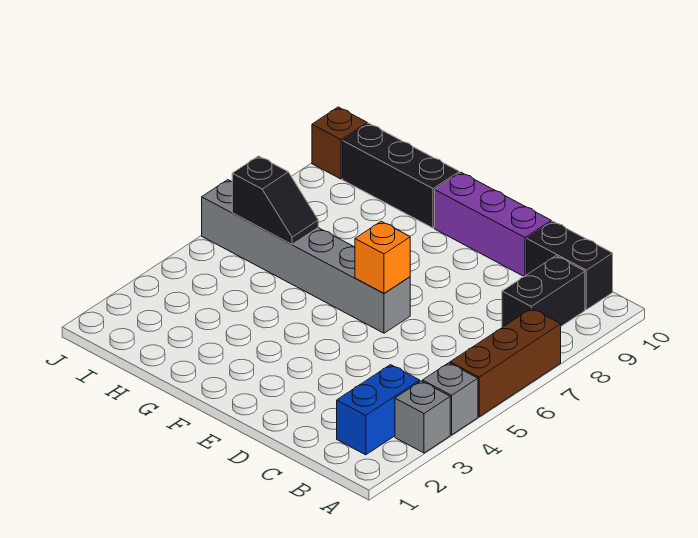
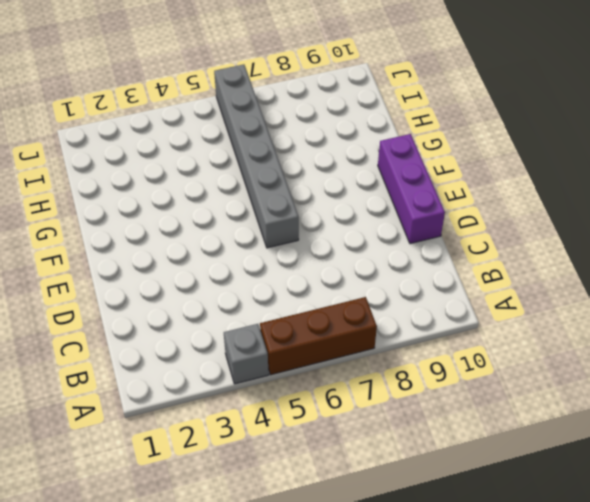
none -> grey brick A3 level 1
none -> blue brick B2:B3 level 1
none -> black brick B8:B9 level 1

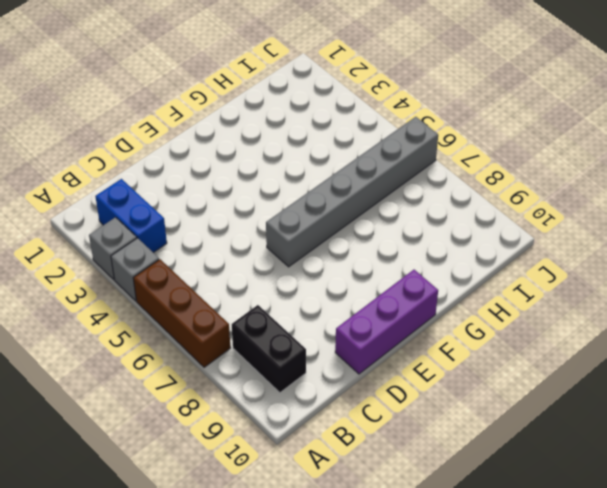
none -> black brick B10:C10 level 1
none -> black brick G10:I10 level 1
none -> brown brick J10 level 1

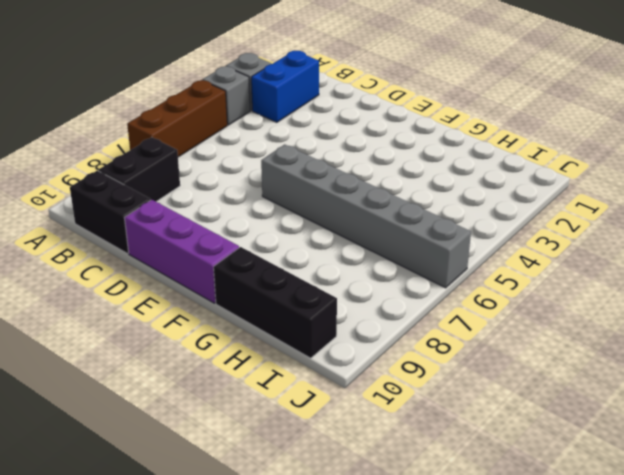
none -> brown brick J10 level 1
none -> orange brick E6 level 2
none -> black slope H6:I6 level 2 top I

